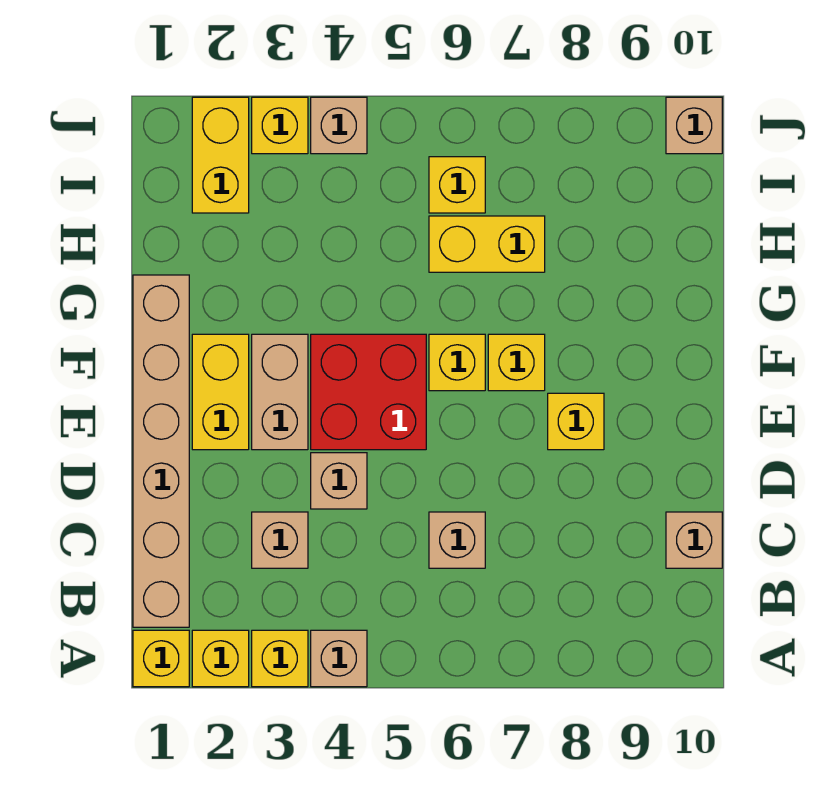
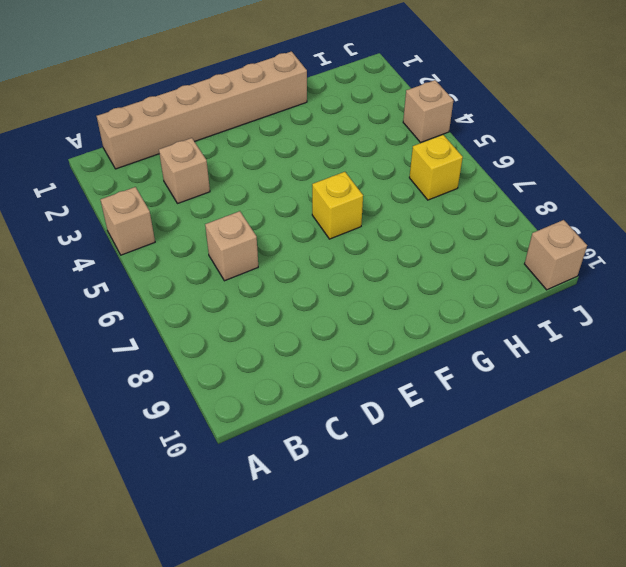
none -> yellow brick A1 level 1
none -> yellow brick A2 level 1
none -> yellow brick A3 level 1

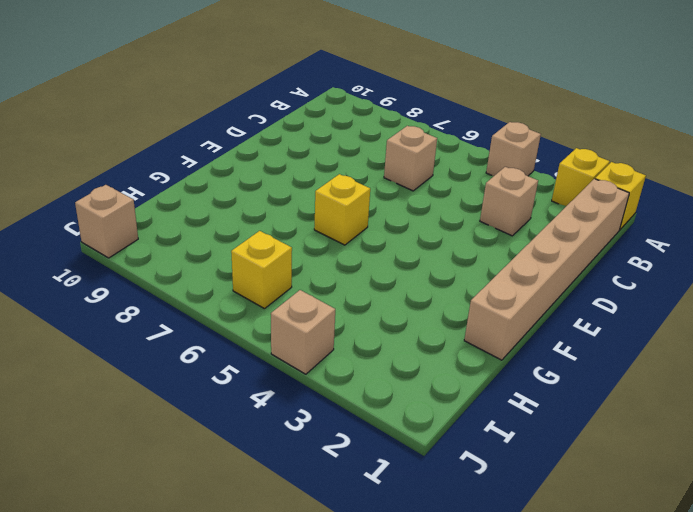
none -> yellow brick A3 level 1
none -> tan brick C10 level 1
none -> tan brick D4 level 1

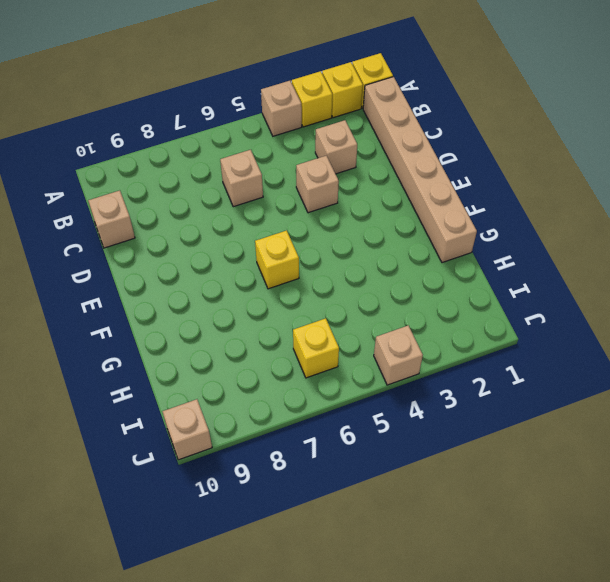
none -> yellow brick E2:F2 level 1
none -> tan brick E3:F3 level 1
none -> red brick E4:F5 level 1

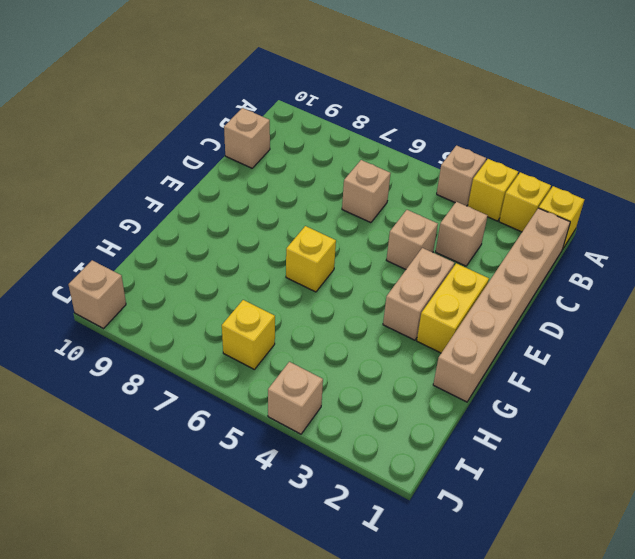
none -> red brick E4:F5 level 1
none -> yellow brick E8 level 1
none -> yellow brick F7 level 1

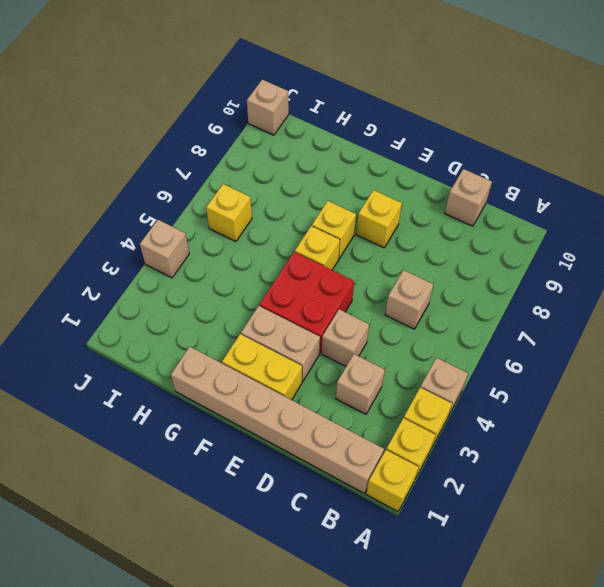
none -> yellow brick H6:H7 level 1
none -> yellow brick I2:J2 level 1
none -> yellow brick J3 level 1

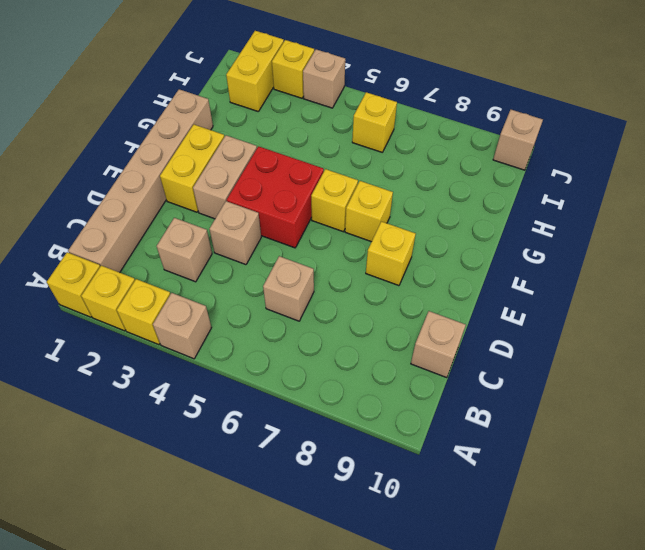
none -> yellow brick H6:H7 level 1

